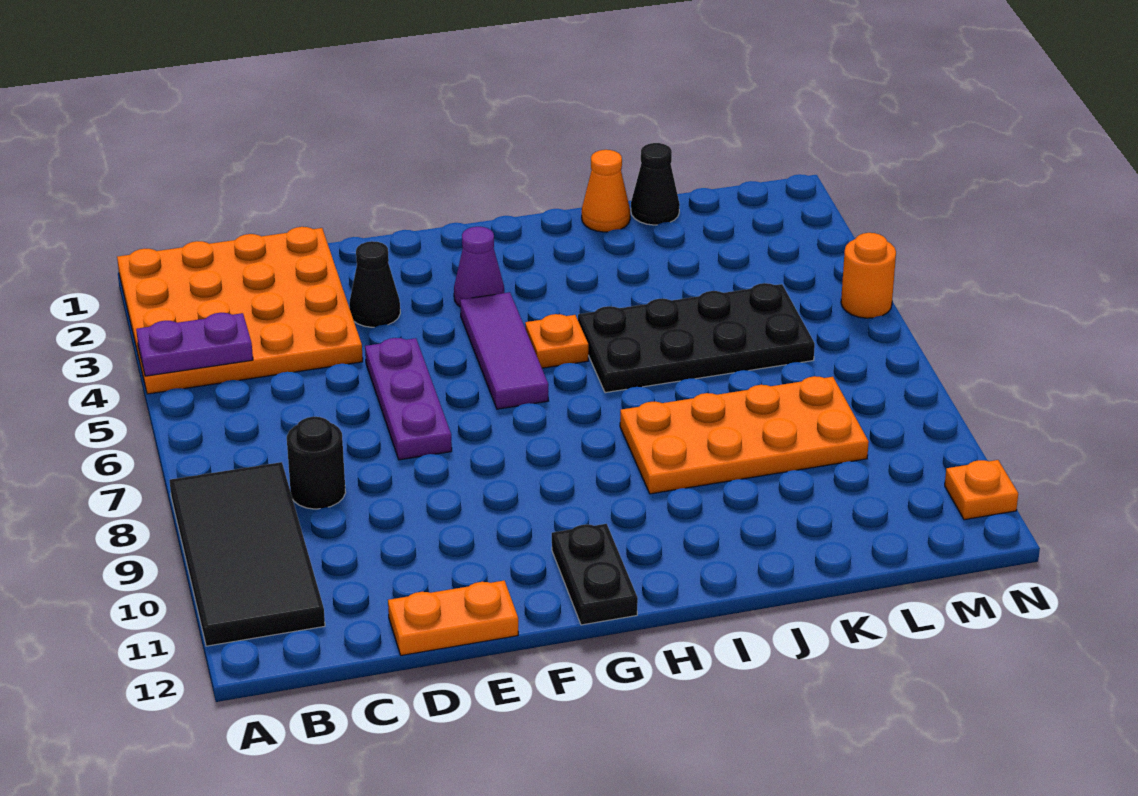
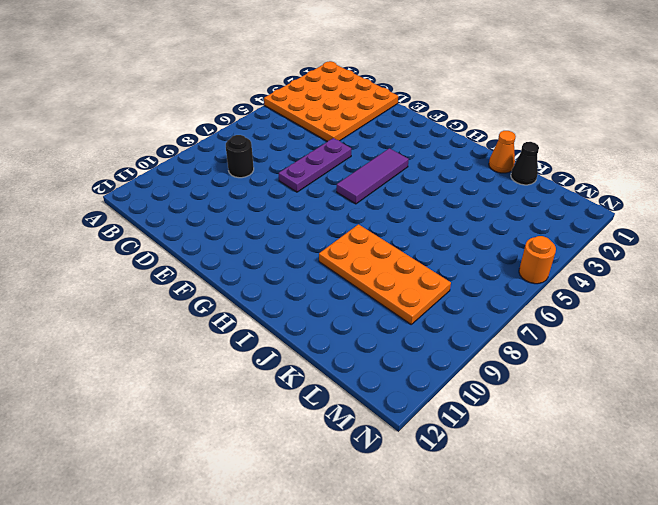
none -> black tile A8:B11 level 1
none -> orange plate D12:E12 level 1
none -> black cone E3 level 1

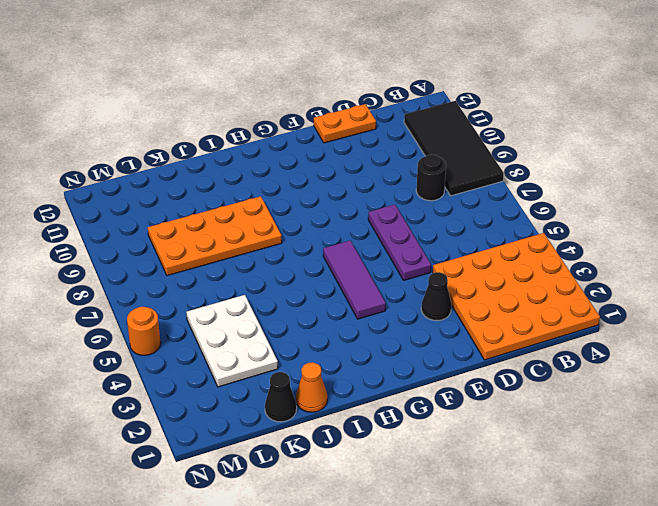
white plate K3:L5 level 1 -> black plate I5:L6 level 1
none -> purple cone G3 level 1
none -> black plate G11:G12 level 1
none -> orange plate H5 level 1

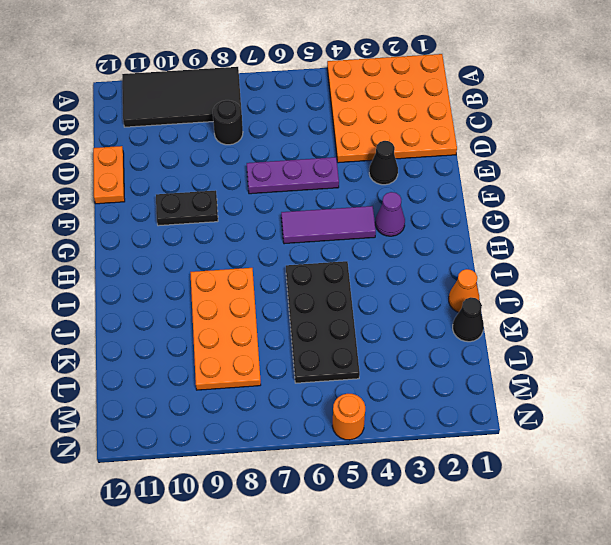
black plate F9:F10 level 1 -> black plate G11:G12 level 1
none -> orange plate H5 level 1
none -> orange plate N11 level 1
none -> purple plate A4:B4 level 2

